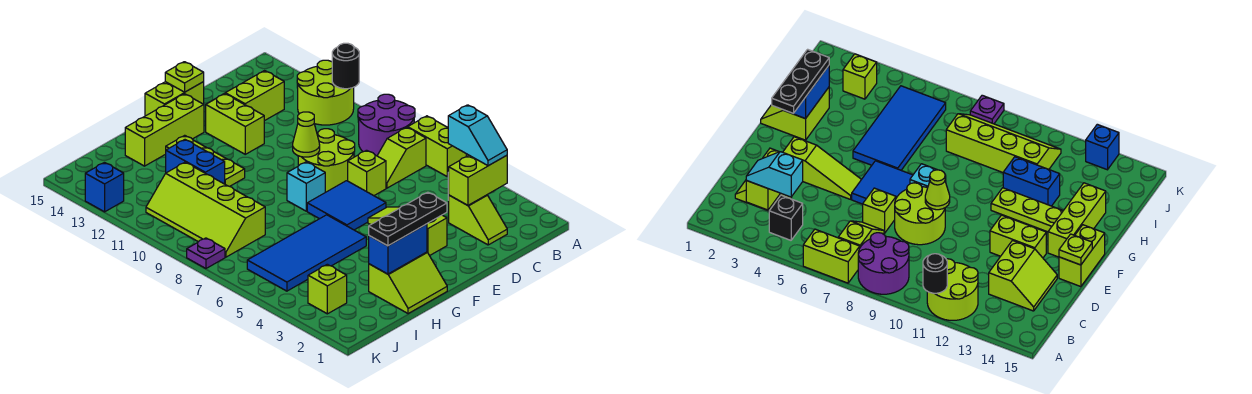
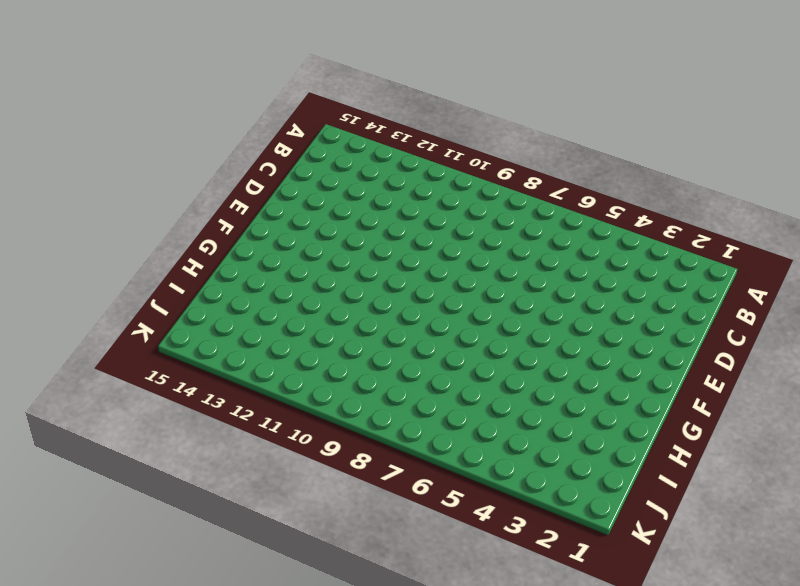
none -> lime brick A6:A7 level 1
none -> purple round brick A8:B9 level 1
none -> lime round brick A11:B12 level 1
none -> black brick B4 level 1

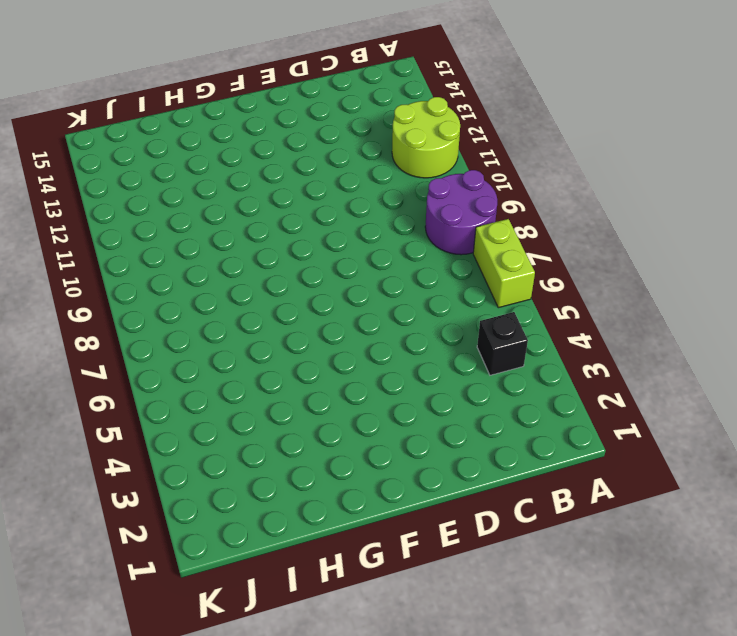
none -> lime slope B7:C7 level 1 top B
none -> lime slope C2:C3 level 1 top 3
none -> lime slope C13:D14 level 1 top 13
none -> lime brick D7 level 1

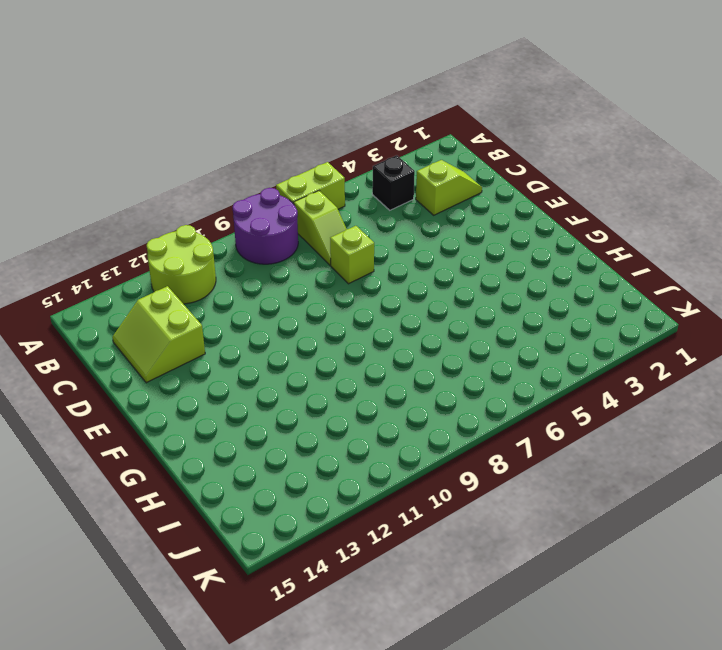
none -> lime round brick D8:E9 level 1
none -> lime slope E3:E5 level 1 top 3
none -> blue tile E6:F7 level 1
none -> lime brick E12:E13 level 1

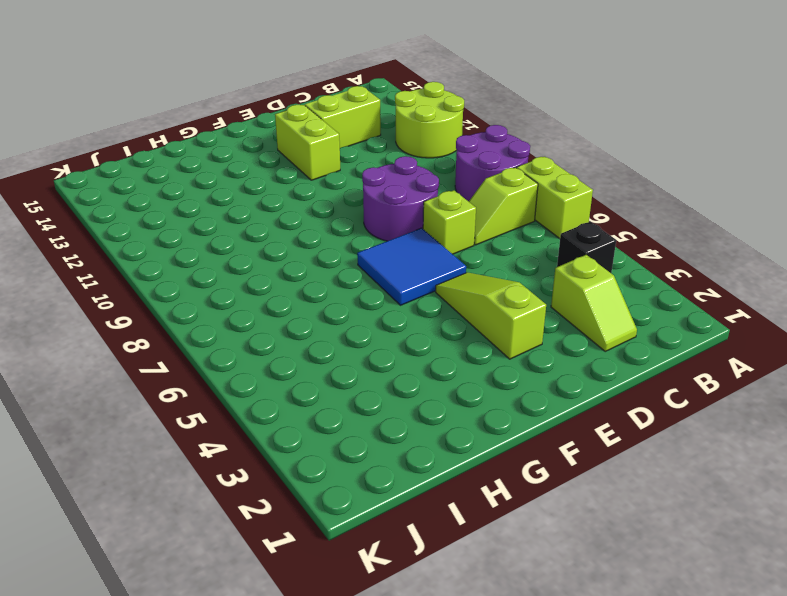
purple round brick D8:E9 level 1 -> lime round brick D8:E9 level 1
none -> lime brick E15:F15 level 1
none -> cyan brick F8 level 1
none -> lime brick F14:H14 level 1
none -> lime slope G1:H2 level 1 top 2

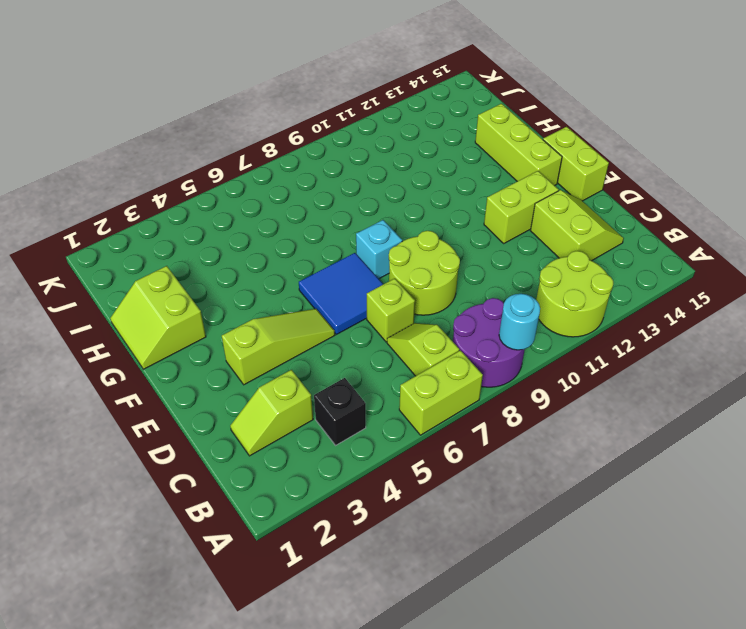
cyan round brick A9 level 2 -> none
none -> blue tile G5:J6 level 1
none -> lime plate G11:G13 level 1
none -> blue brick H11:H12 level 1
none -> lime slope I8:J11 level 1 top I

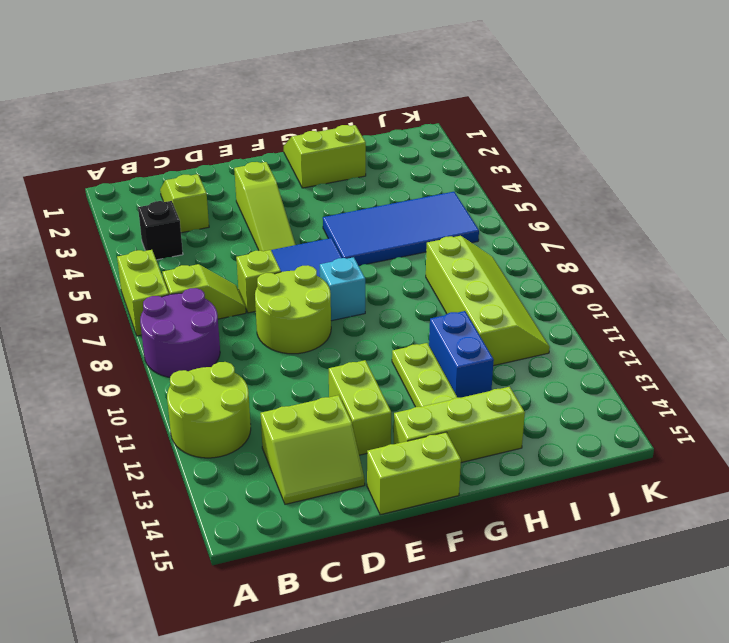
none -> lime brick J3 level 1
none -> purple plate K8 level 1
none -> blue brick K13 level 1
none -> black round brick A11 level 2

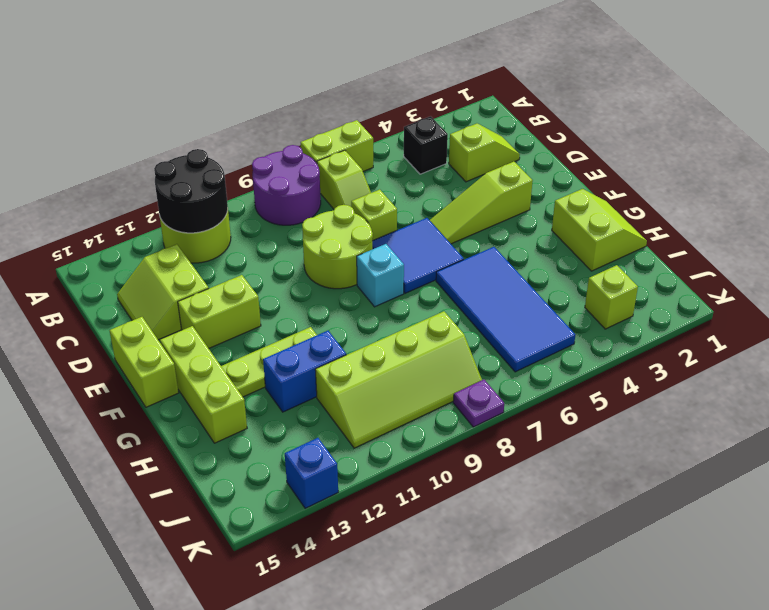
black round brick A11:B12 level 2 -> black round brick A11 level 2
none -> lime brick B3:C3 level 2
none -> lime cone E9 level 2
none -> lime plate E15 level 2
none -> blue brick G2:H2 level 2

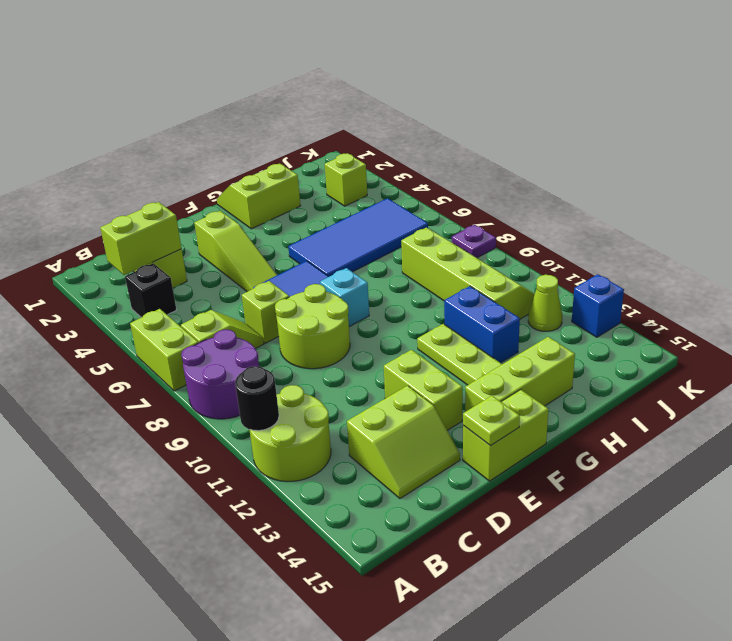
lime cone J12 level 1 -> lime cone E9 level 2
none -> blue brick G2:H2 level 2
none -> cyan slope B3:B4 level 3 top 4
none -> black plate F2:H2 level 3

